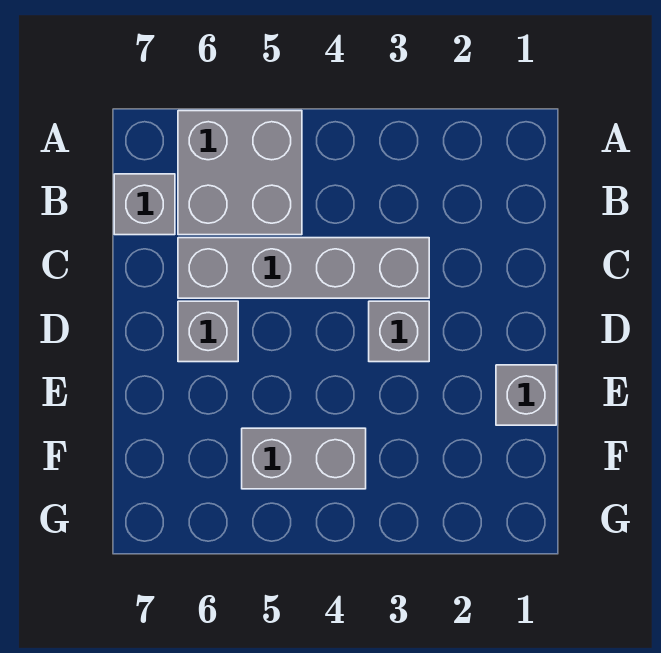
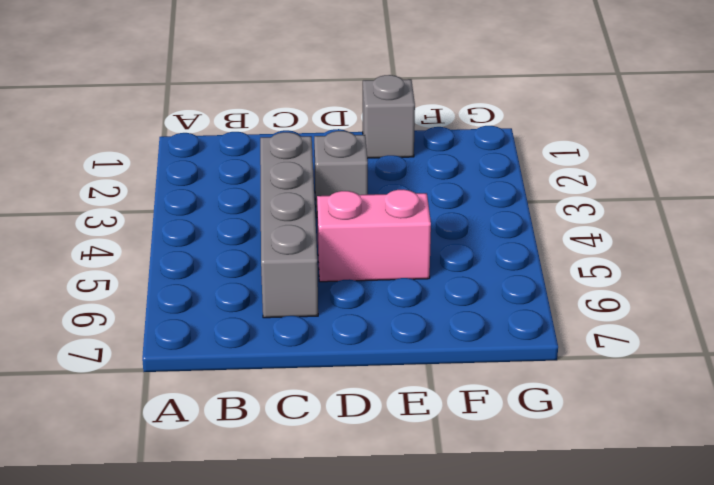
pink brick D5:E5 level 1 -> none
none -> grey brick A5:B6 level 1
none -> grey brick B7 level 1

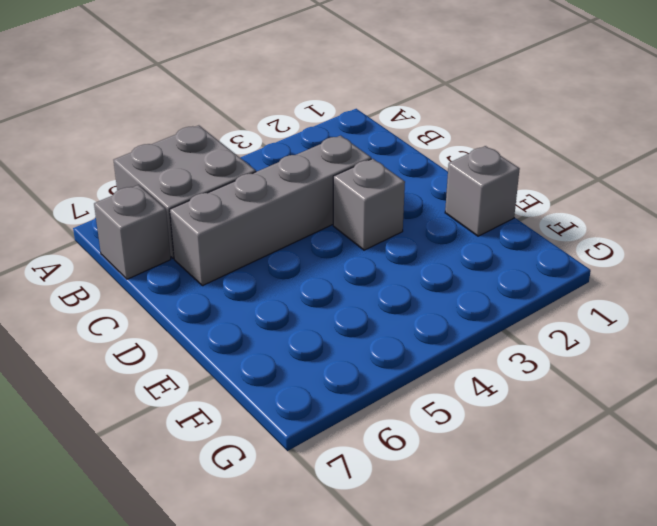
none -> grey brick D6 level 1
none -> grey brick F4:F5 level 1

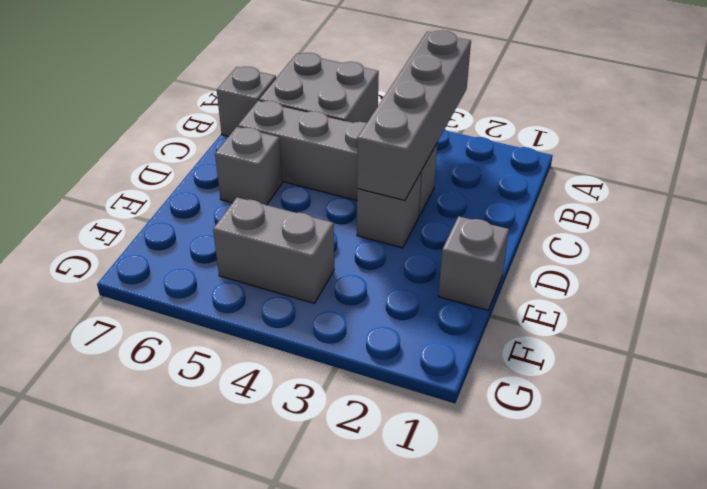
grey brick A3:D3 level 2 -> none

